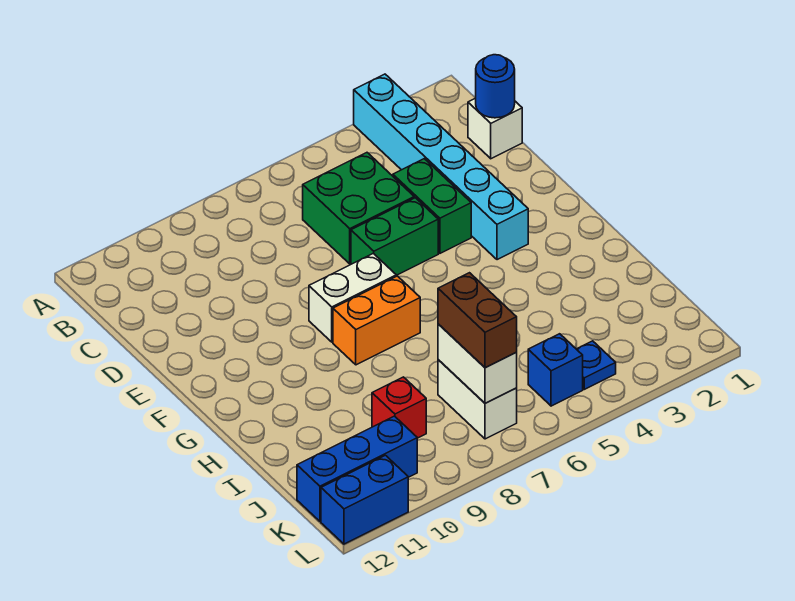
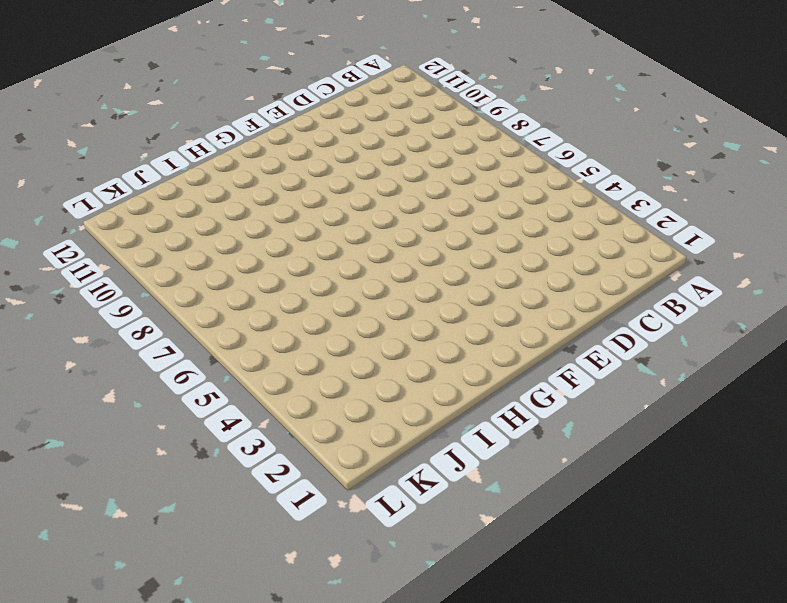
none -> cyan brick A3:F3 level 1
none -> white brick C1 level 1
none -> green brick C5:D6 level 1

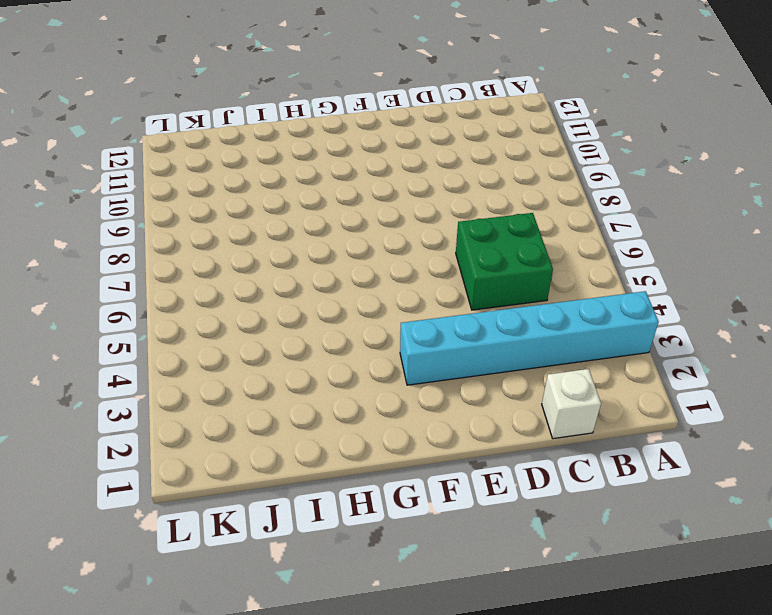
none -> green brick D4:E4 level 1
none -> green brick E5:E6 level 1
none -> white brick F7:F8 level 1

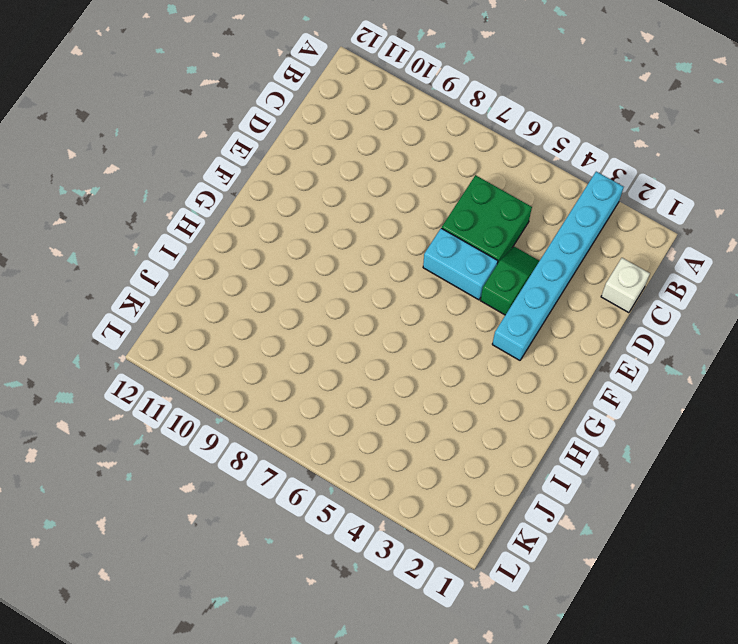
green slope D4:E4 level 1 top E -> green brick D4:E4 level 1
cyan brick E5:E6 level 1 -> green brick E5:E6 level 1
none -> white brick F7:F8 level 1
none -> orange brick G7:G8 level 1
none -> white brick J7:K7 level 1

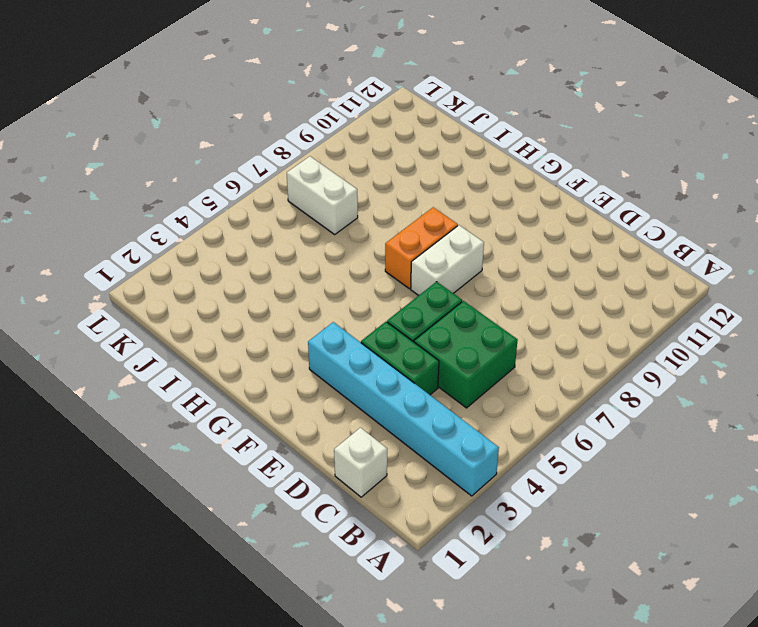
none -> red brick J9 level 1
none -> blue plate K4 level 1
none -> blue brick K5 level 1

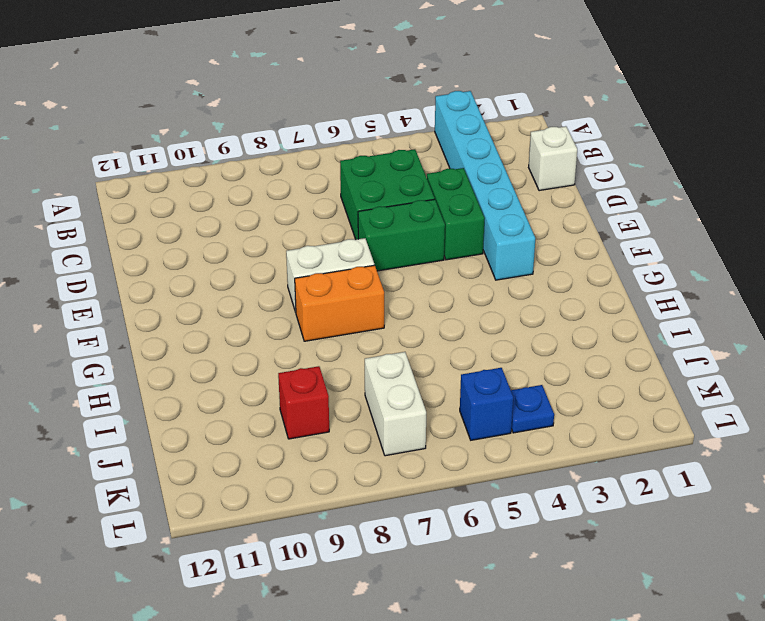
none -> blue brick K10:K12 level 1
none -> blue brick L11:L12 level 1
none -> blue round brick C1 level 2

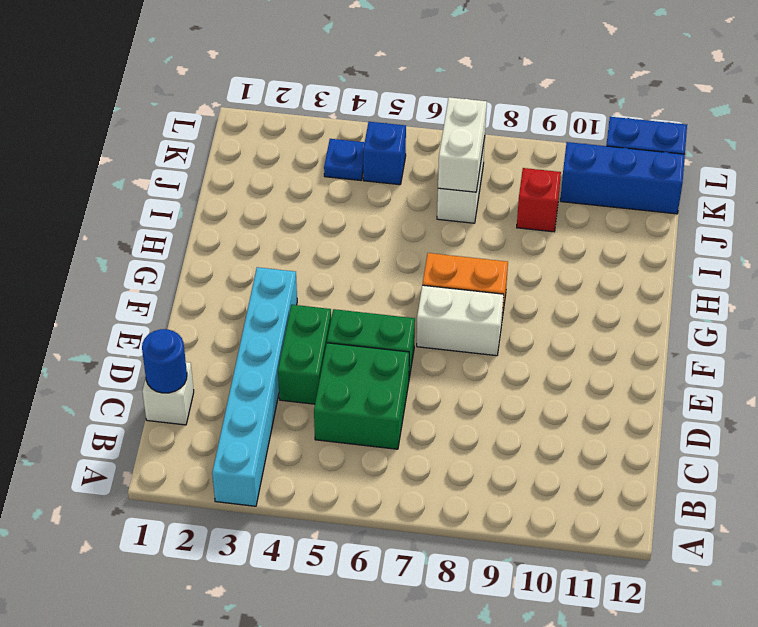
none -> brown brick J7:K7 level 3

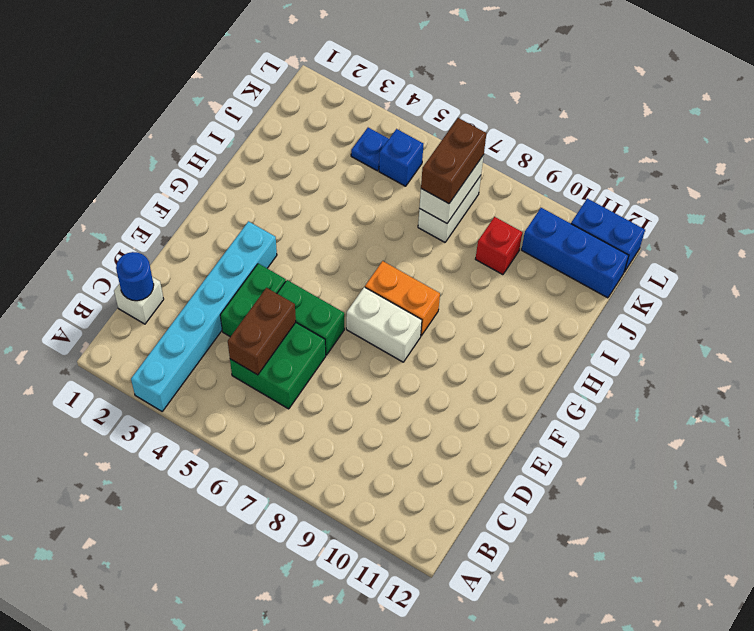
brown brick C5:D5 level 2 -> none

